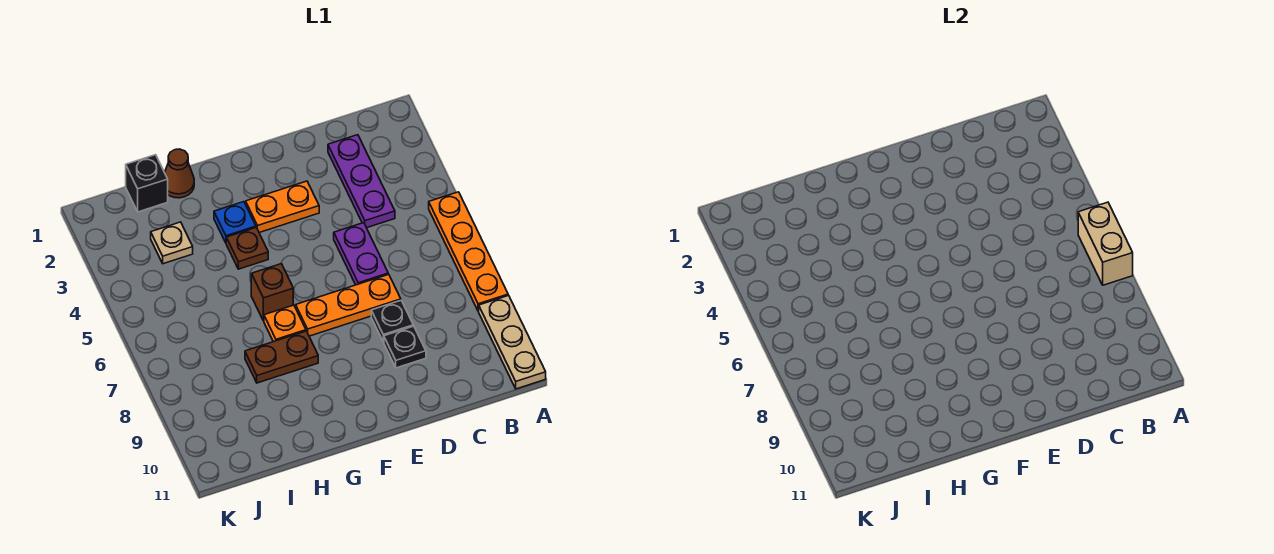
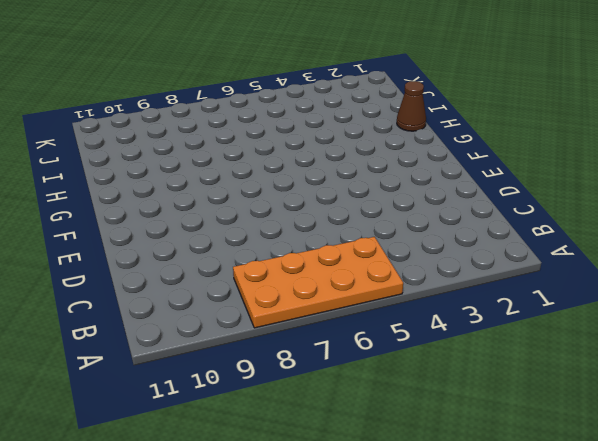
orange plate A5:B8 level 1 -> orange plate A5:A8 level 1
none -> tan plate A9:A11 level 1
none -> purple plate C2:C4 level 1
none -> purple plate D5:D6 level 1

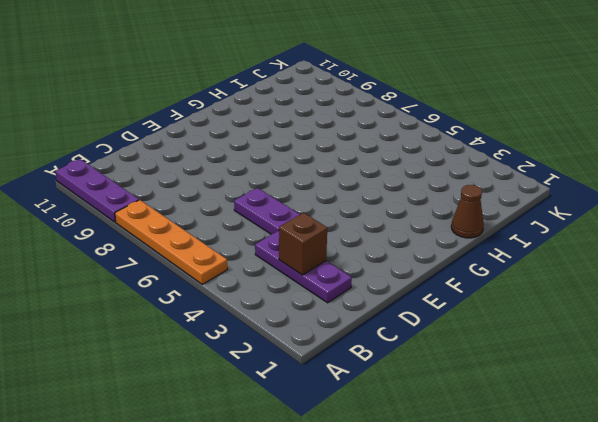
purple plate A9:A11 level 1 -> tan plate A9:A11 level 1
brown brick C3 level 2 -> brown brick G6 level 1
none -> orange plate D7:F7 level 1
none -> black plate D8 level 1
none -> black plate D9 level 1

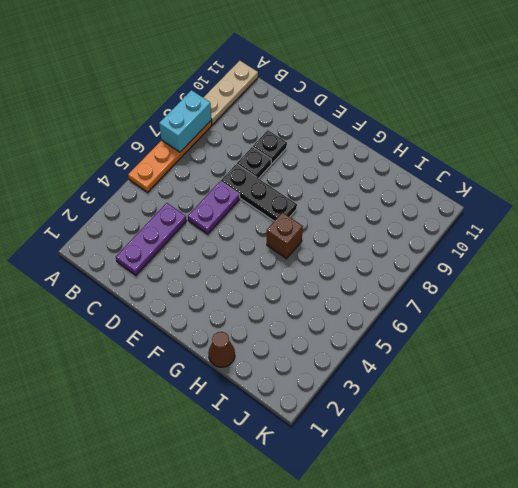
cyan brick A7:A8 level 2 -> tan brick A6:A7 level 2
black plate D7:F7 level 1 -> orange plate D7:F7 level 1
none -> orange plate E3:F3 level 1
none -> blue plate G3 level 1
none -> brown plate G4 level 1

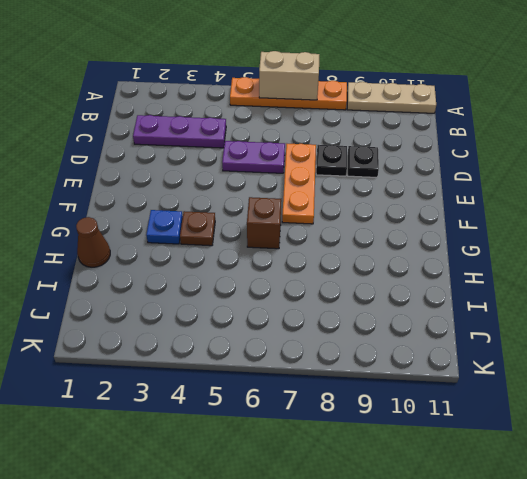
none -> orange plate E3:F3 level 1
none -> orange plate G7 level 1
none -> brown plate G8:H8 level 1

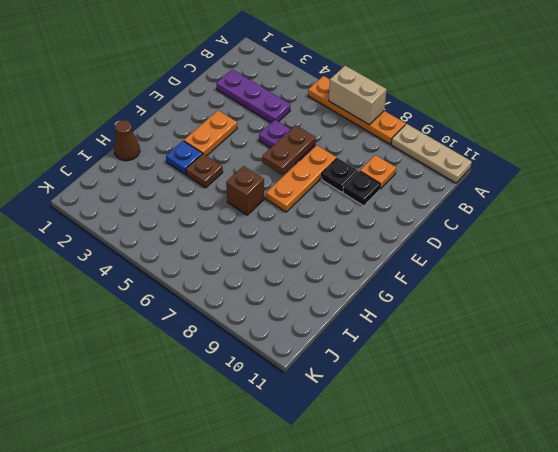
orange plate C9 level 1 -> orange plate G7 level 1
brown plate D6:E6 level 2 -> brown plate G8:H8 level 1
none -> black brick I1 level 1
none -> tan plate I3 level 1

